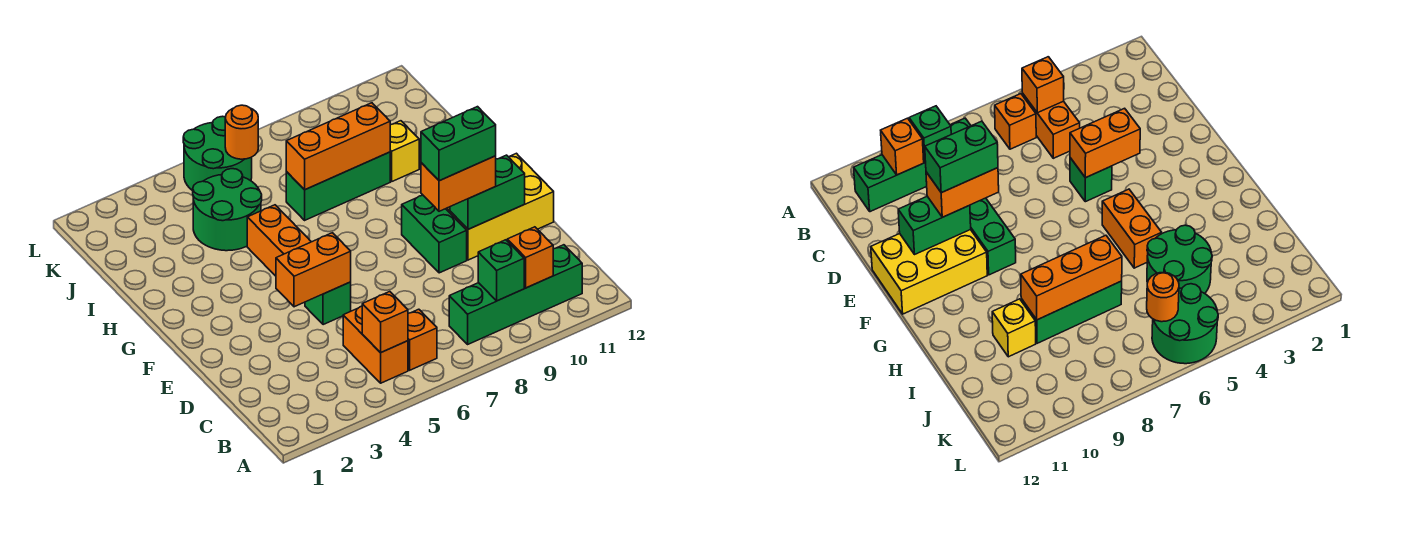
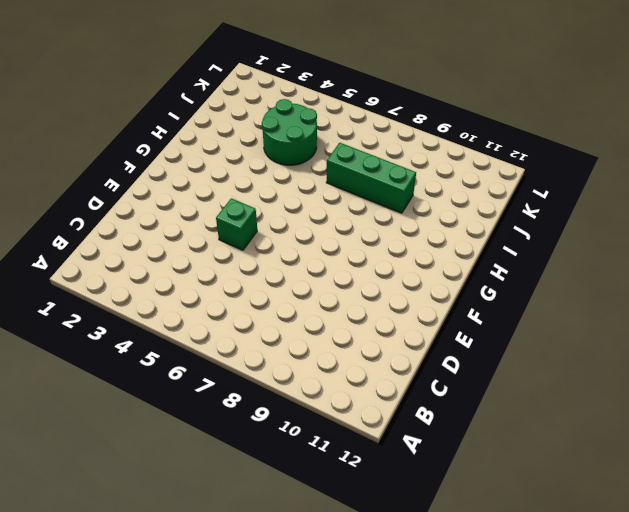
none -> orange brick B5:C5 level 1
none -> orange brick B6 level 1
none -> green brick B8:B11 level 1

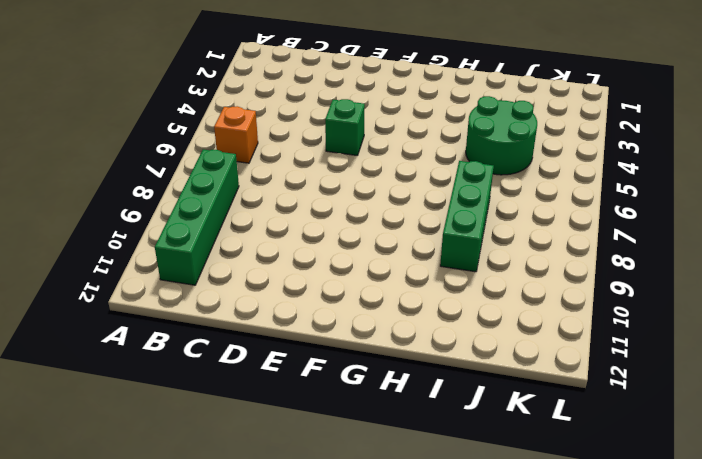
none -> orange brick B5:C5 level 1
none -> green brick E9:F9 level 1
none -> yellow brick E10:F12 level 1

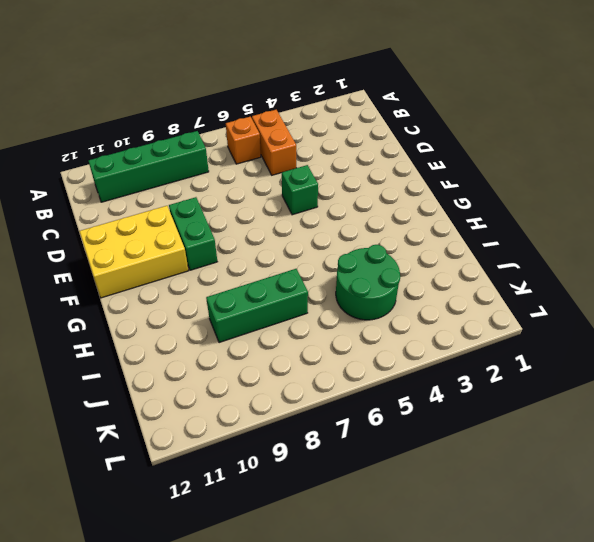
none -> orange brick G5:H5 level 1
none -> yellow brick I10 level 1
none -> green round brick K5:L6 level 1

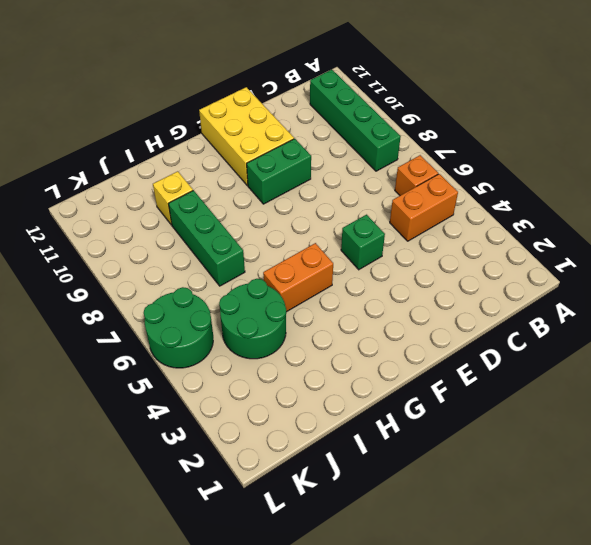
none -> orange brick B5 level 2
none -> green brick B9 level 2
none -> orange brick B10 level 2

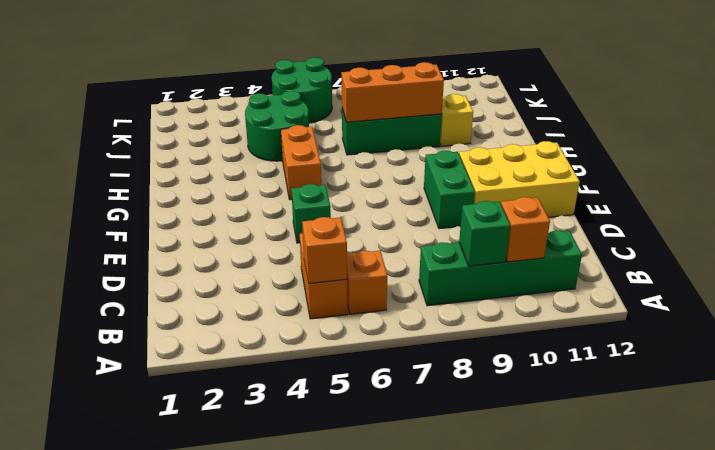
none -> orange brick E4:E5 level 2
none -> green brick E10:E11 level 2
none -> orange round brick K6 level 2

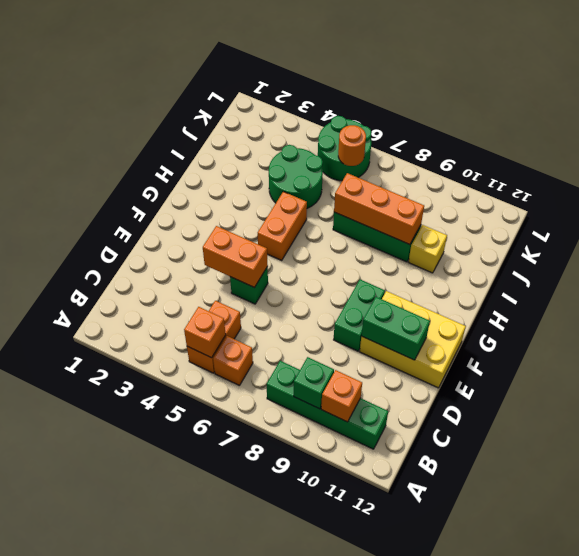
none -> orange brick E9:E10 level 3
none -> green brick E9:E10 level 4

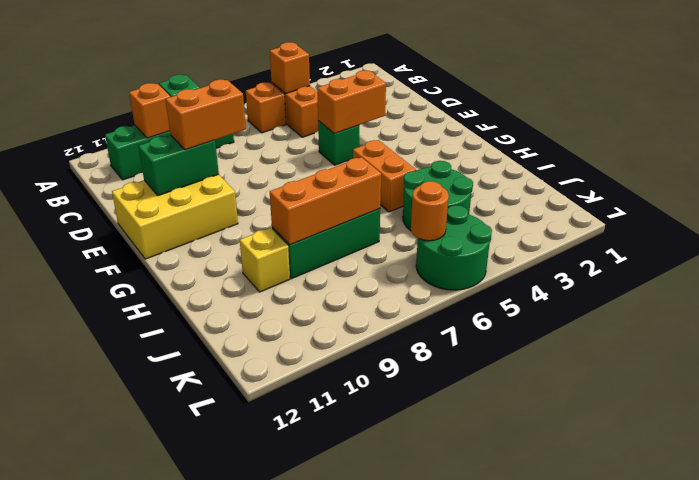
none -> green brick E9:F9 level 1
none -> green brick E9:E10 level 4

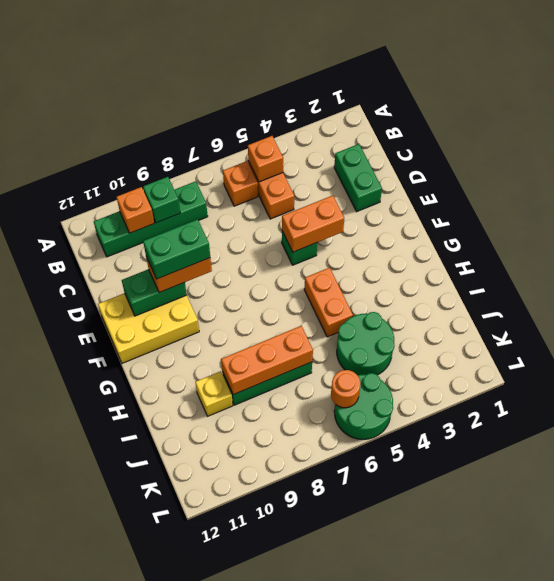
green brick C2:D2 level 1 -> green brick E9:F9 level 1

